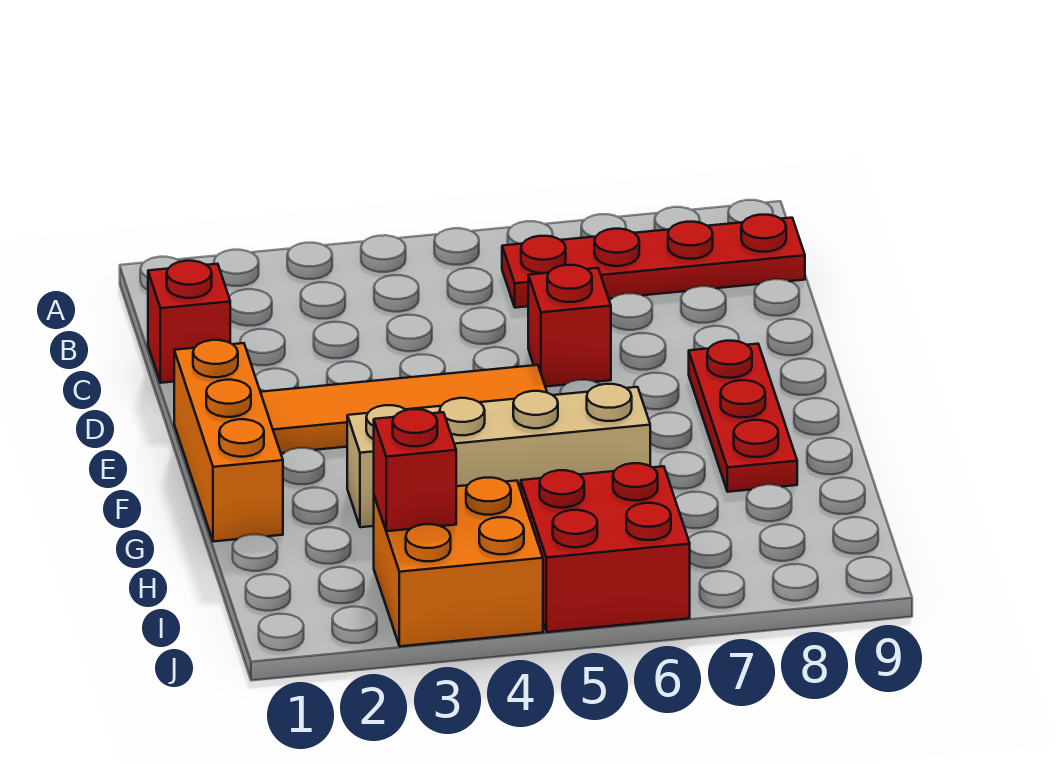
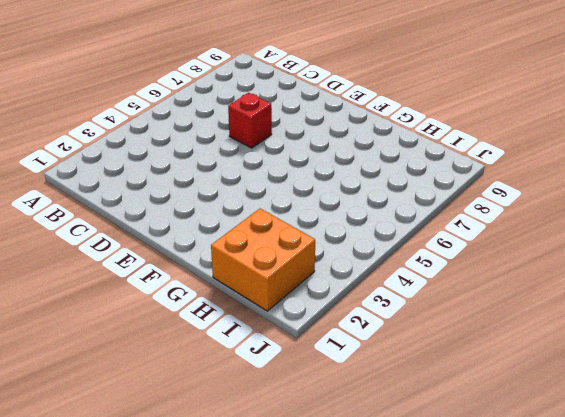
orange brick H1:I2 level 1 -> orange brick I3:J4 level 1
none -> red plate B6:B9 level 1
none -> red brick C1 level 1

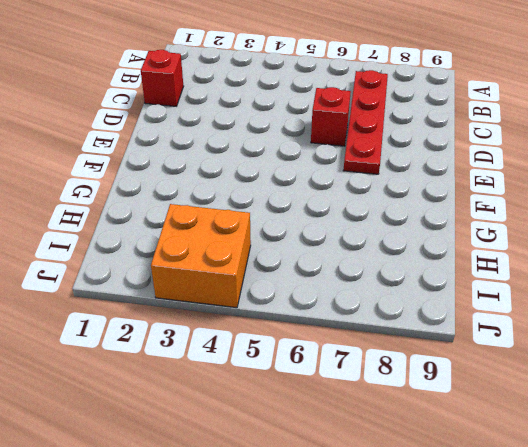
red plate B7:E7 level 1 -> red plate B6:B9 level 1
none -> orange brick E1:G1 level 1
none -> orange tile E2:E5 level 1

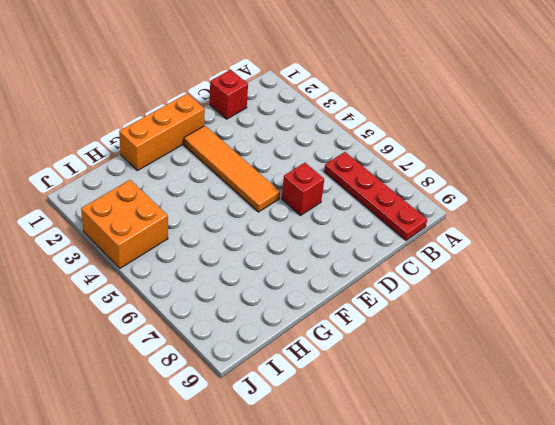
none -> red plate E8:G8 level 1
none -> tan brick G3:G6 level 1

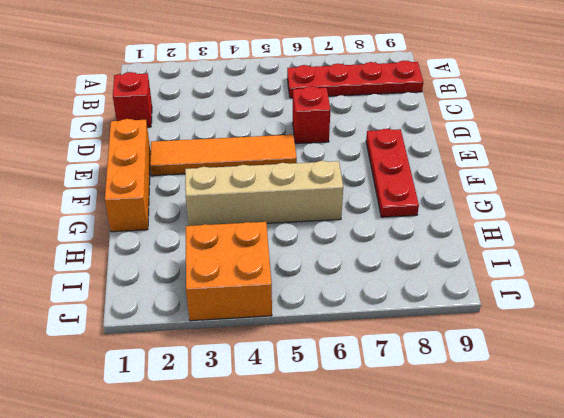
none -> red brick I5:J6 level 1
none -> red brick I3 level 2

